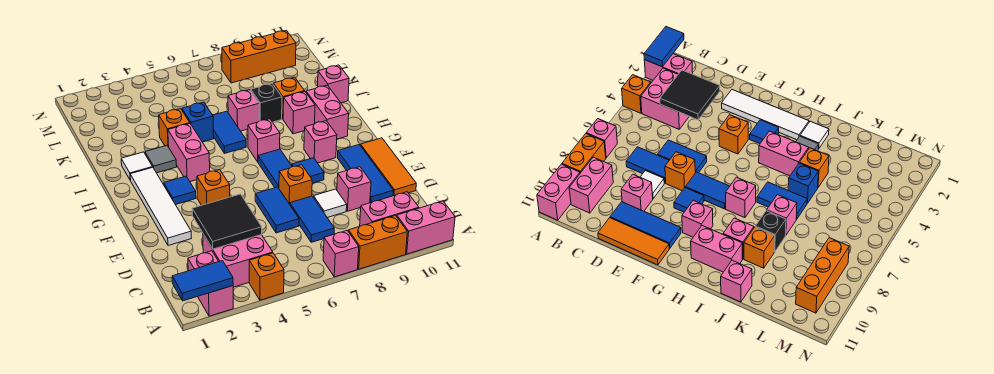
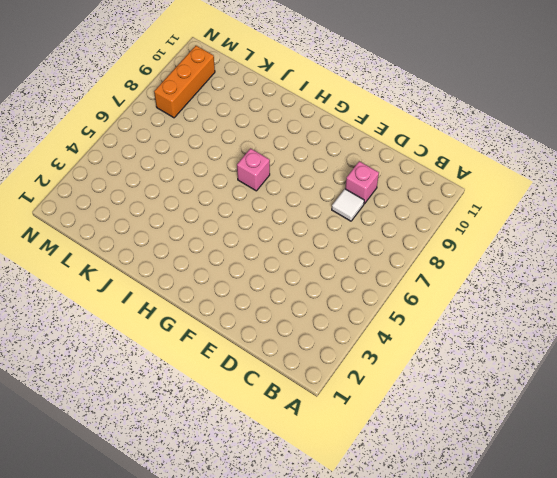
none -> pink brick A2:B2 level 1
none -> orange brick A4 level 1
none -> pink brick A7 level 1
none -> orange brick A8:A9 level 1

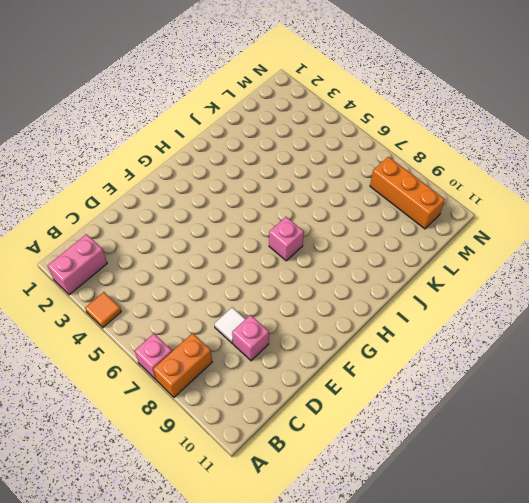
orange tile A4 level 1 -> orange brick A4 level 1
orange brick A8:B8 level 1 -> orange brick A8:A9 level 1
none -> pink brick A10:A11 level 1
none -> pink brick B3:C4 level 1
none -> pink brick B9:B10 level 1
none -> blue tile C7:D7 level 1

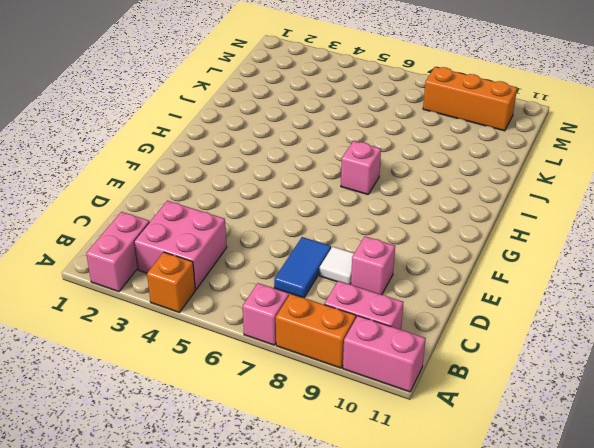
none -> blue tile D6:E6 level 1
none -> blue tile D10:F10 level 1
none -> orange tile D11:F11 level 1
none -> white tile E2:H2 level 1

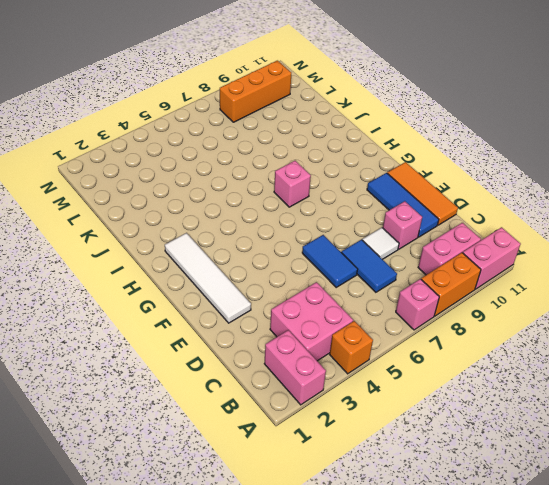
none -> orange brick E7 level 1
none -> orange brick F4 level 1
none -> blue tile F7:G7 level 1
none -> blue tile F8 level 1

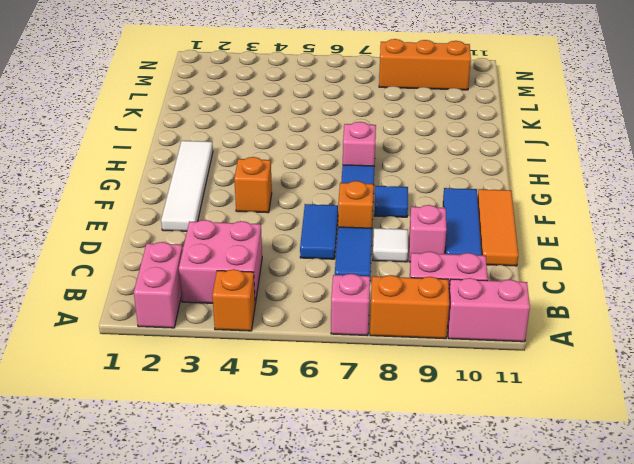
none -> blue tile G3 level 1
none -> pink brick G9 level 1
none -> pink brick H4:I4 level 1
none -> pink brick H10:I10 level 1

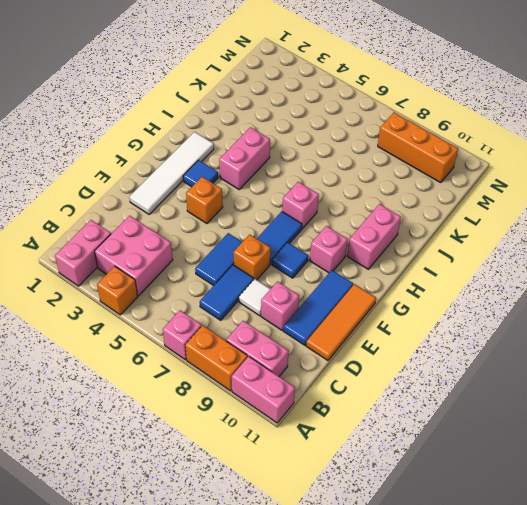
none -> white tile I2 level 1
none -> grey tile I3 level 1
none -> blue tile I6:J6 level 1
none -> pink brick I9 level 1

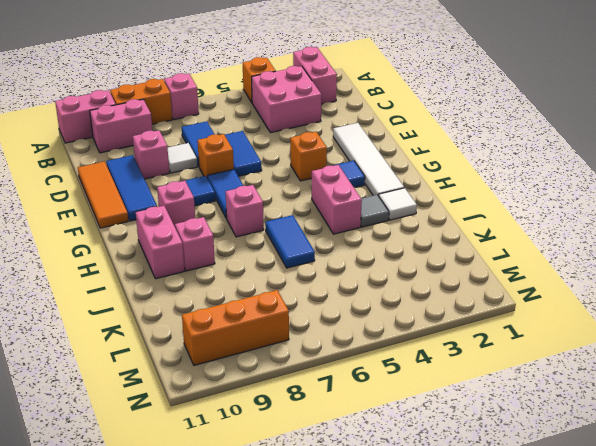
none -> orange brick J4 level 1
none -> blue brick J5 level 1
none -> pink brick J7 level 1
none -> black brick J8 level 1

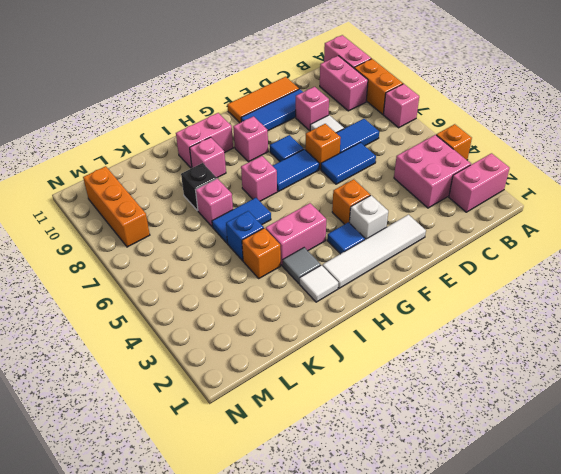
white brick F3 level 1 -> none
none -> orange brick J9 level 1
none -> pink brick J11 level 1
none -> blue tile A1:A2 level 2
none -> black tile C3:D4 level 2

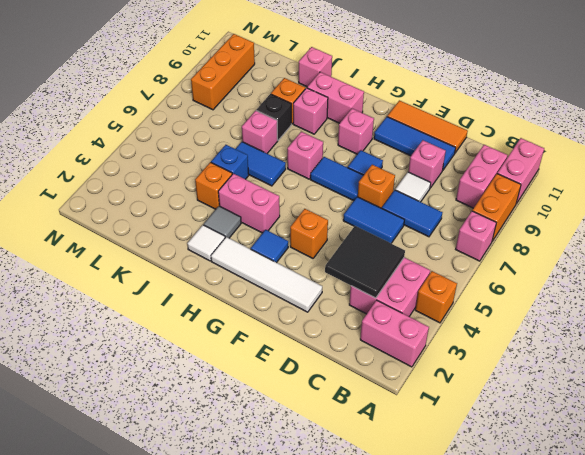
none -> blue tile A1:A2 level 2

